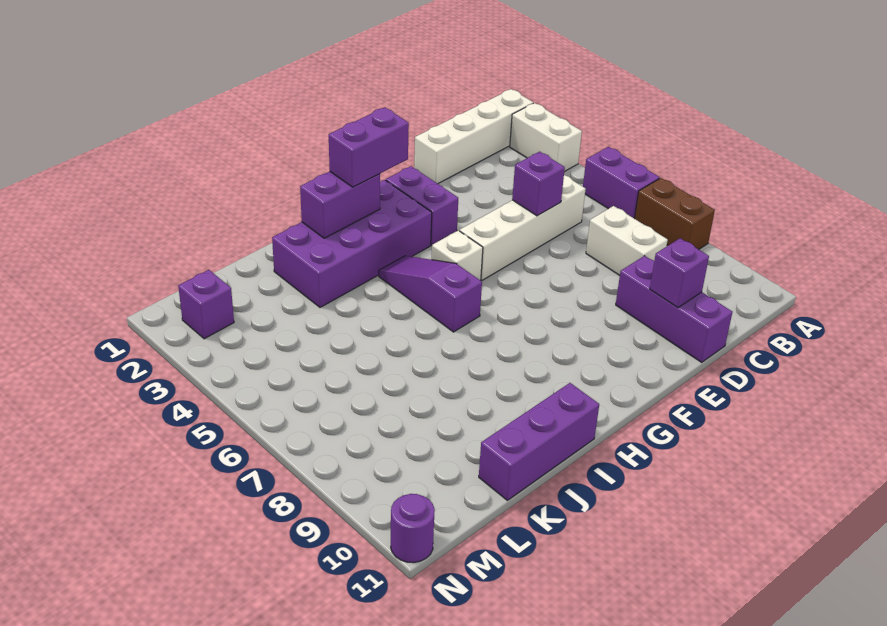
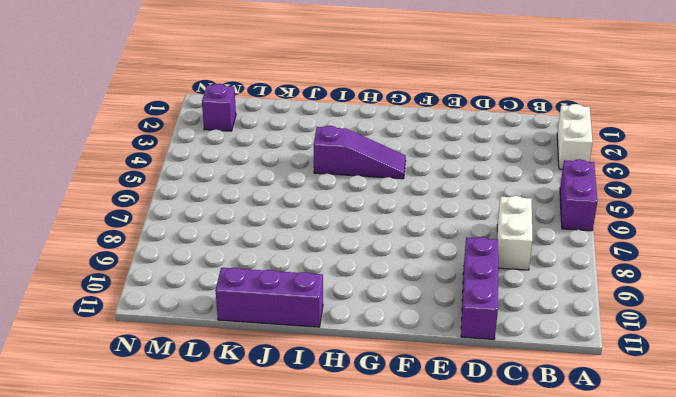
purple slope G4:I4 level 1 top I -> purple slope H4:H6 level 1 top 6
none -> white brick A1:D1 level 1
none -> brown brick A7:A8 level 1
none -> white brick C5:F5 level 1

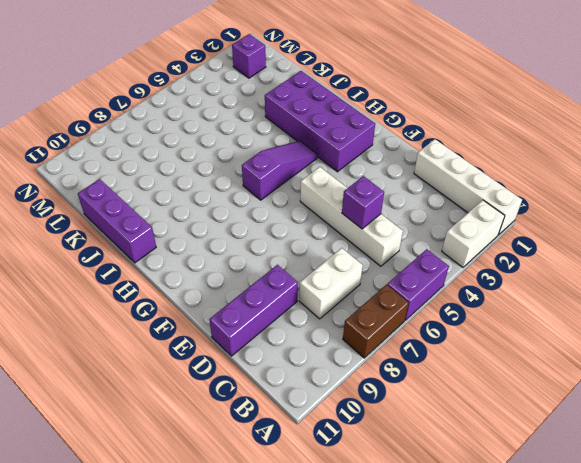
none -> purple brick F2:F3 level 1
none -> white brick G5 level 1
none -> purple round brick N11 level 1

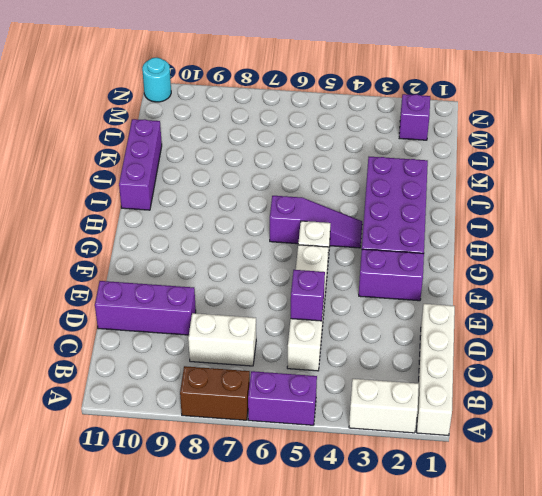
cyan round brick N11 level 1 -> purple round brick N11 level 1
none -> purple brick D10 level 2
none -> purple brick H2:I2 level 2
none -> purple brick G2:H2 level 3

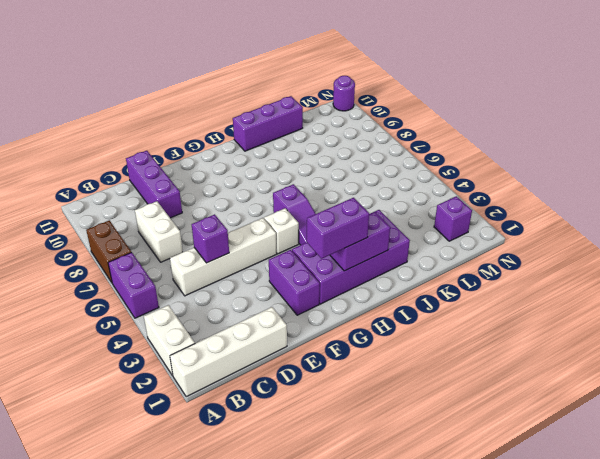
none -> purple brick D10 level 2

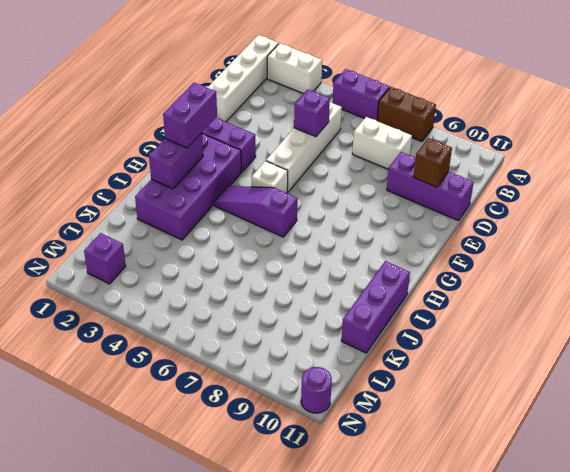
brown brick D10 level 2 -> purple brick D10 level 2

